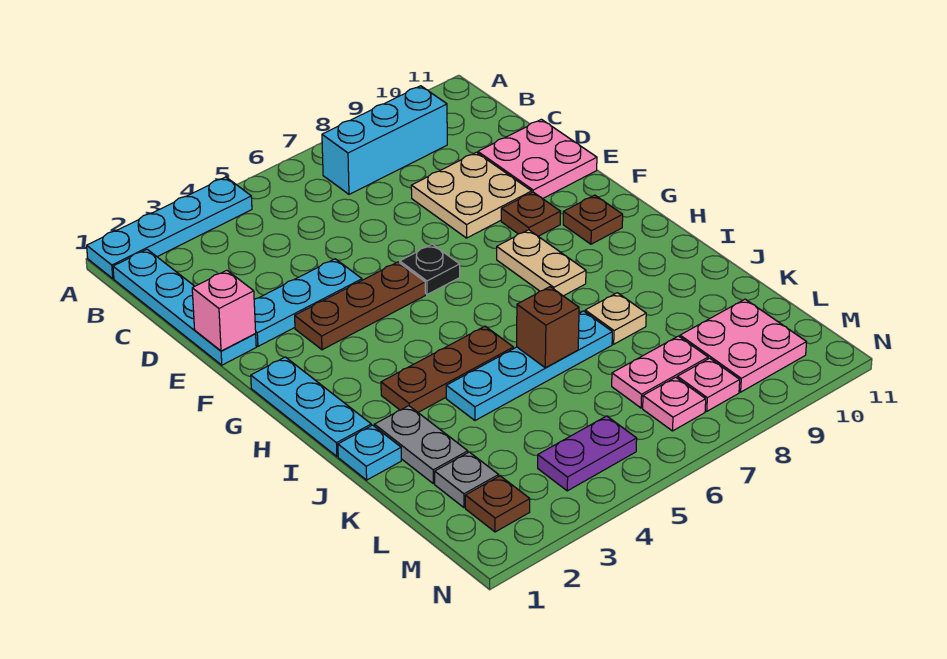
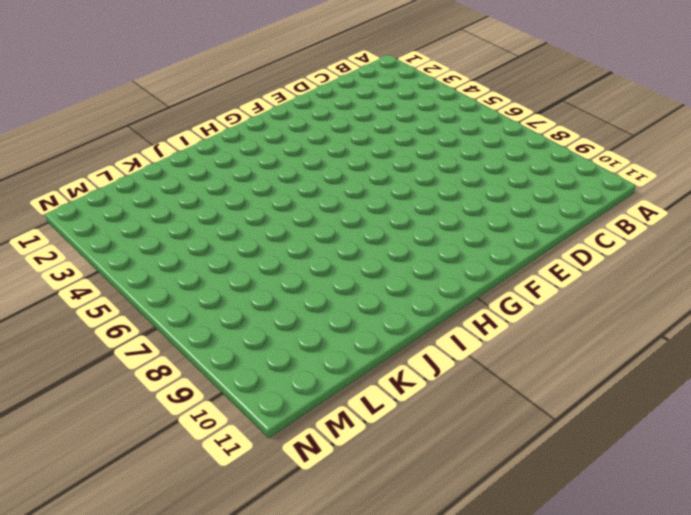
none -> cyan plate A1:A4 level 1
none -> cyan plate B1:E1 level 1
none -> cyan brick B7:B9 level 1

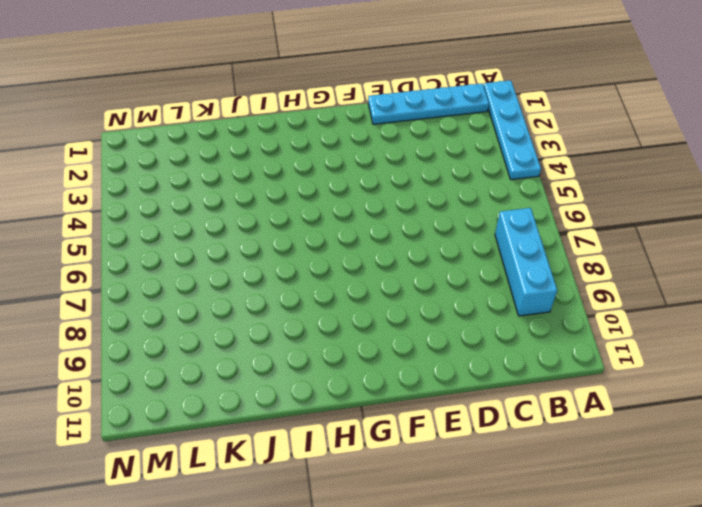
none -> tan plate D8:E9 level 1
none -> pink plate D10:E11 level 1
none -> cyan plate E2:E4 level 1

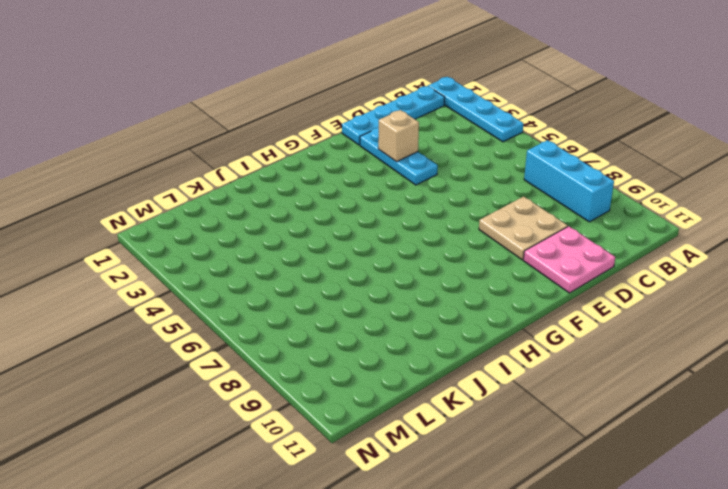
tan brick E3 level 2 -> none
none -> brown plate F3:F5 level 1
none -> black plate F6 level 1
none -> brown plate F9 level 1

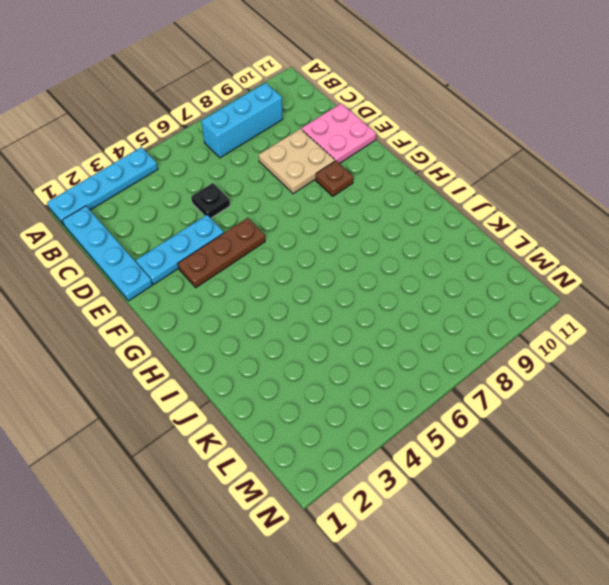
black plate D5 level 1 -> black plate F6 level 1
none -> cyan plate G1:I1 level 1
none -> tan plate G8:H8 level 1
none -> brown plate G10 level 1

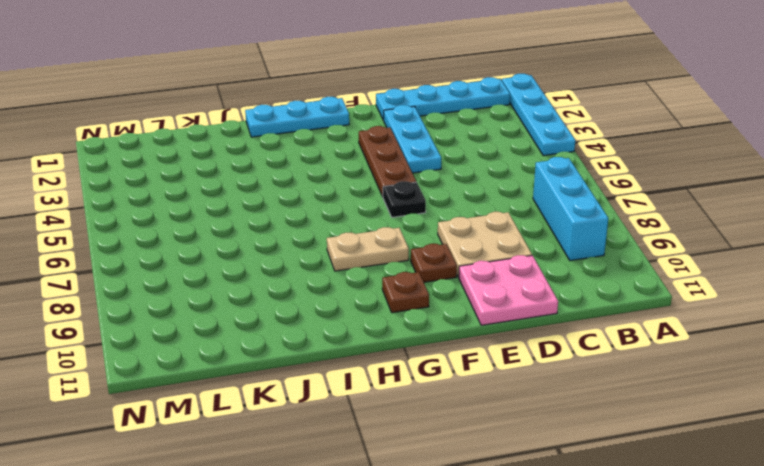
none -> brown plate I3:I5 level 1
none -> cyan plate J1 level 1
none -> grey plate J2:K2 level 1

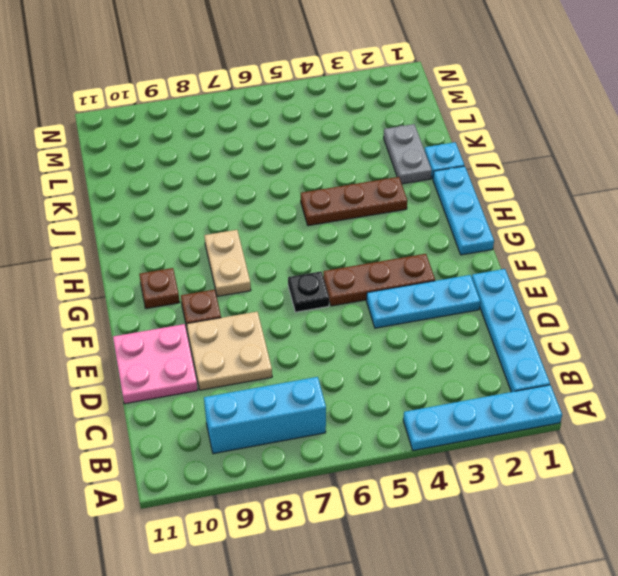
none -> cyan plate J4:J7 level 1
none -> tan plate J8 level 1
none -> grey plate L2 level 1

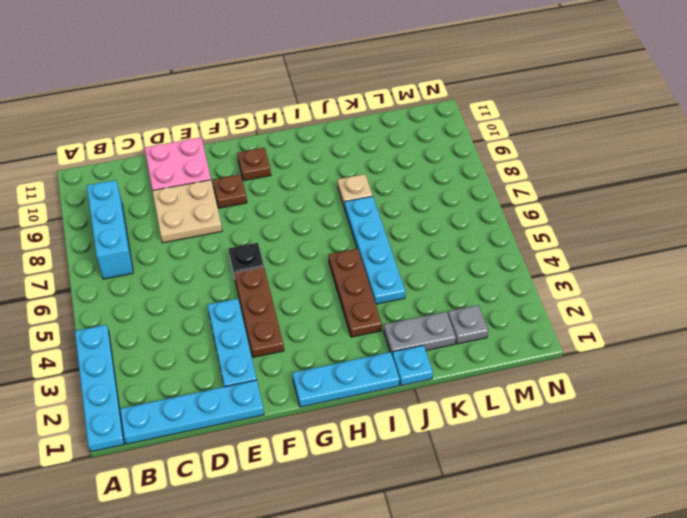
none -> tan plate G8:H8 level 1
none -> pink plate L7:L8 level 1
none -> pink plate L9:M10 level 1

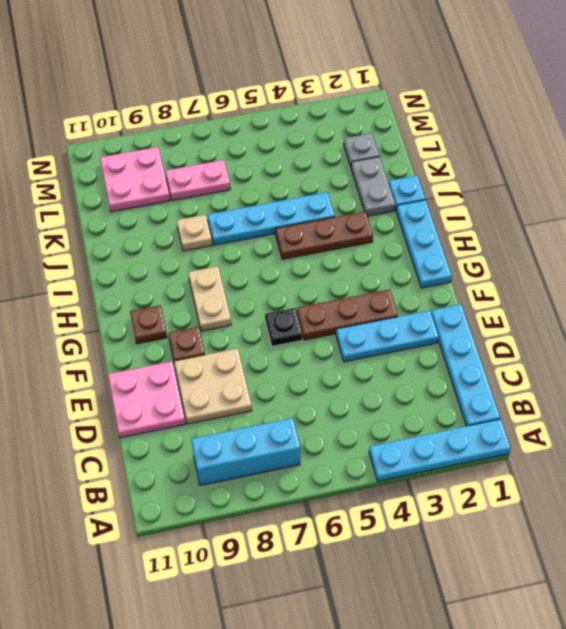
none -> brown plate M2 level 1
none -> purple plate M4:M5 level 1
none -> pink plate M7 level 1

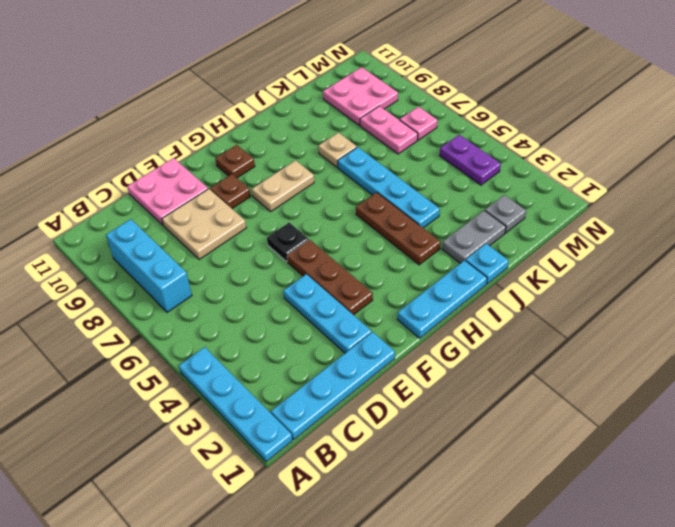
none -> brown plate M2 level 1
none -> pink plate M8 level 1
none -> pink brick E1 level 2

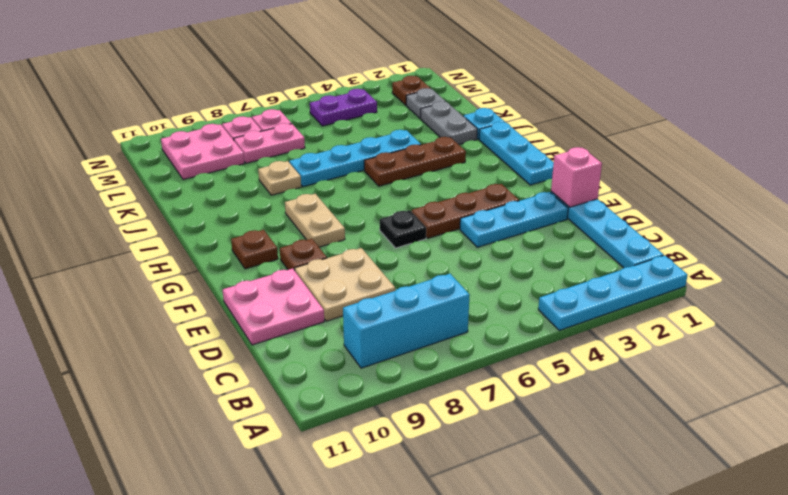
none -> brown brick J6 level 2

